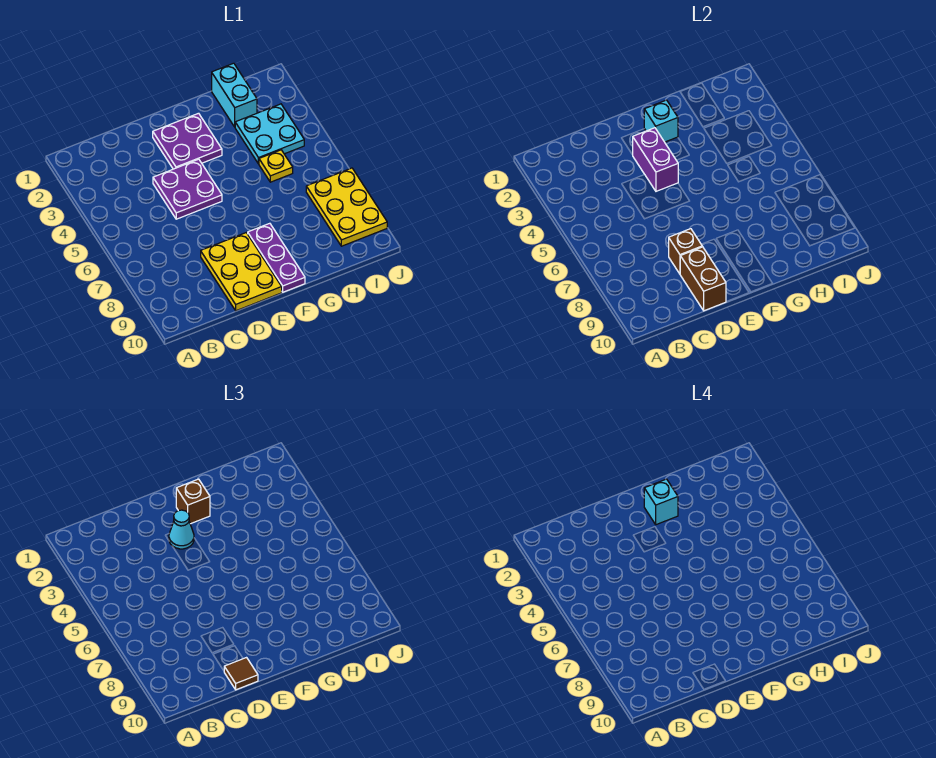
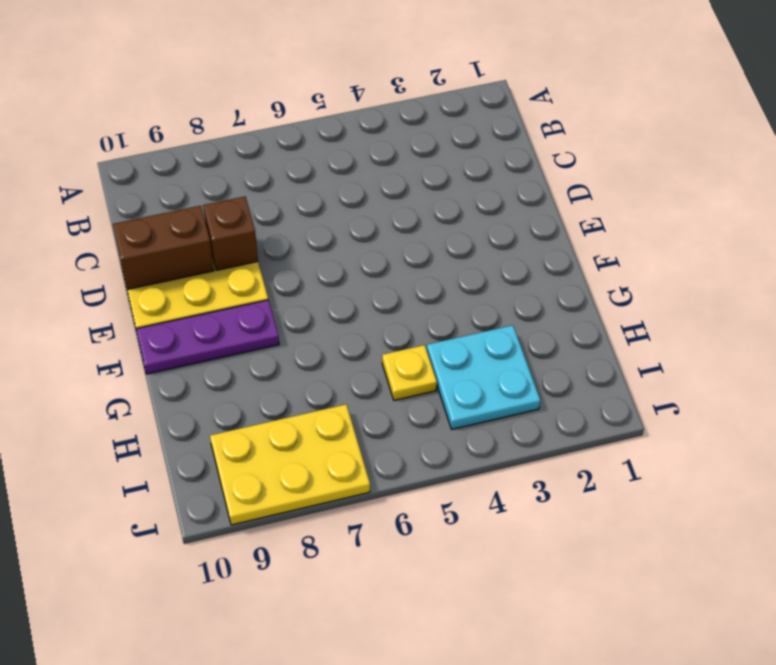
none -> purple plate D4:E5 level 1
none -> purple plate E2:F3 level 1
none -> cyan brick H1:H2 level 1

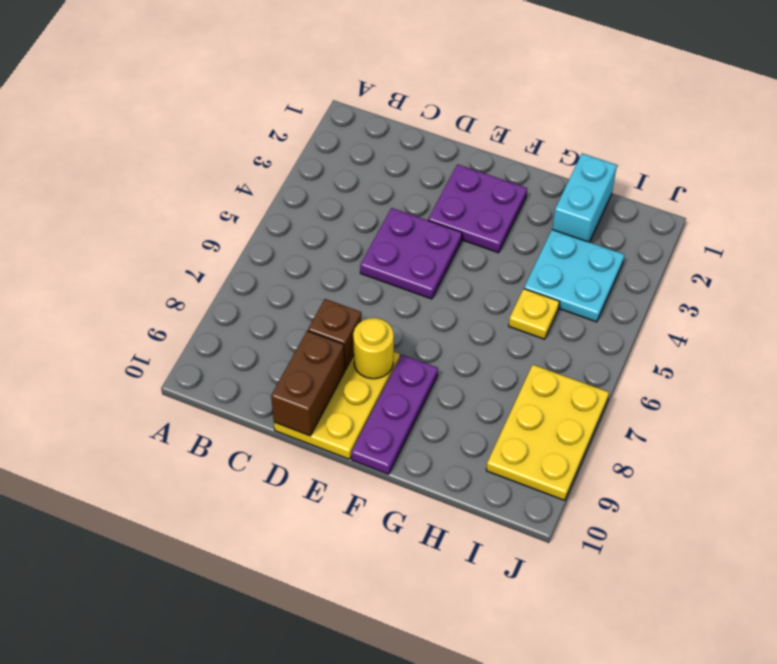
yellow round brick E8 level 2 -> none
none -> purple brick E3:E4 level 2
none -> cyan brick F2 level 2
none -> brown tile D10 level 3

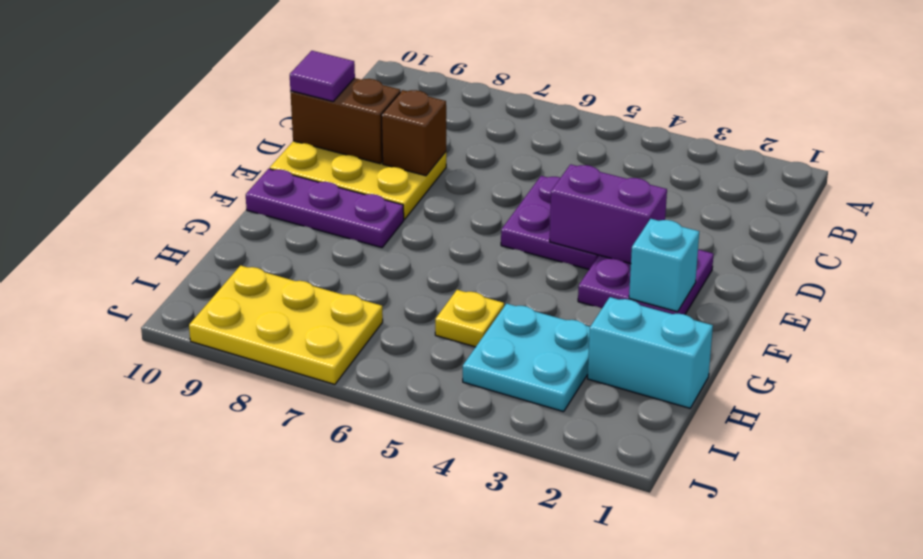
purple tile D10 level 3 -> brown tile D10 level 3
none -> cyan cone E3 level 3
none -> brown brick F2 level 3
none -> cyan brick F2 level 4

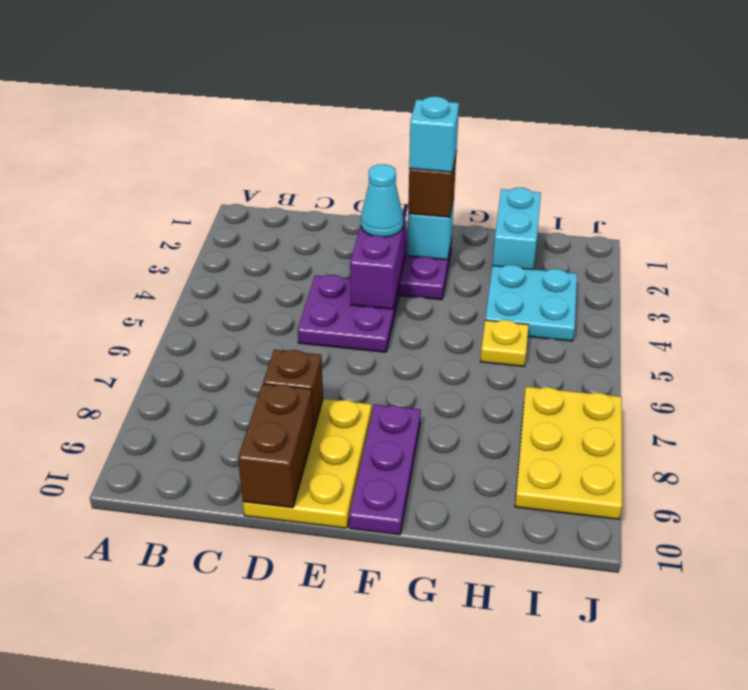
none -> brown tile D10 level 3

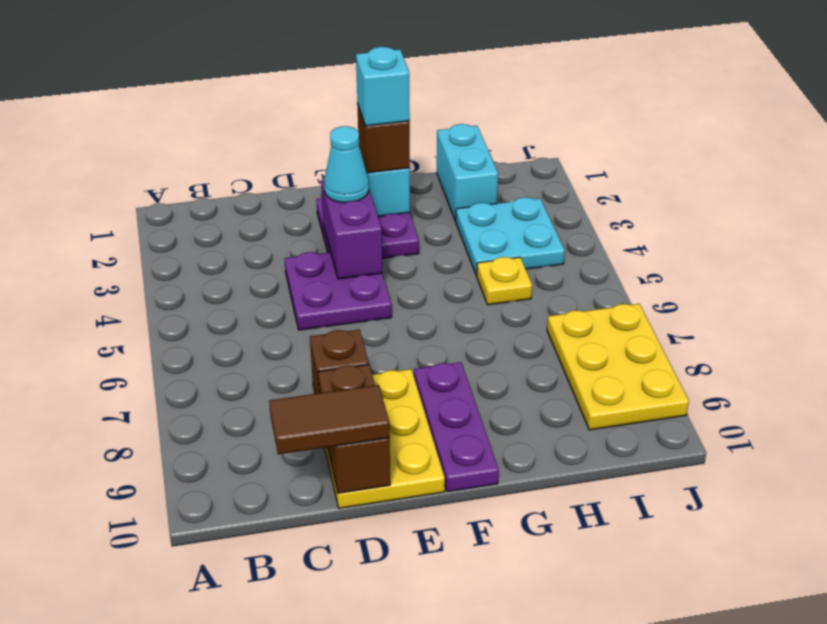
brown tile C10:D10 level 3 -> brown tile D10 level 3

